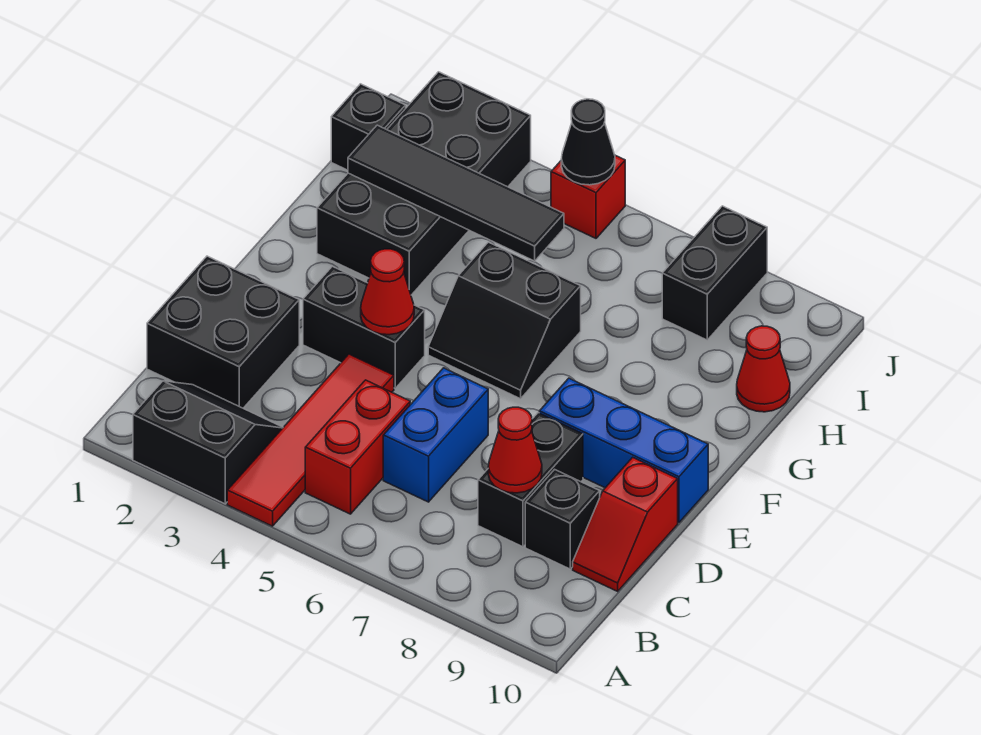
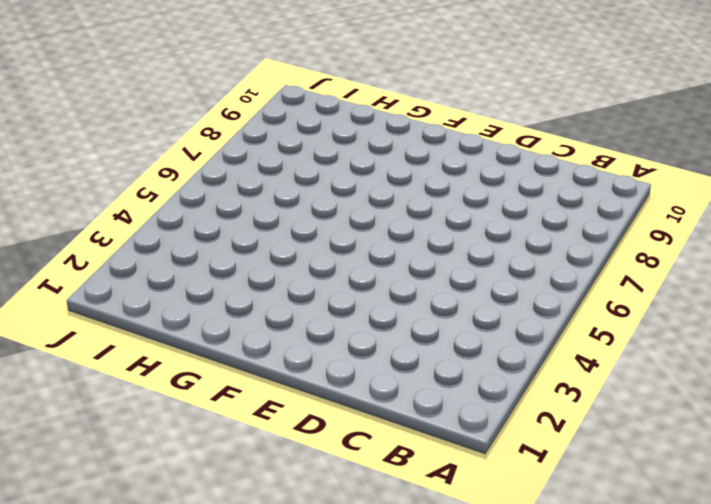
none -> black slope A2:B3 level 1 top A
none -> red tile A4:D4 level 1
none -> red brick B5:C5 level 1

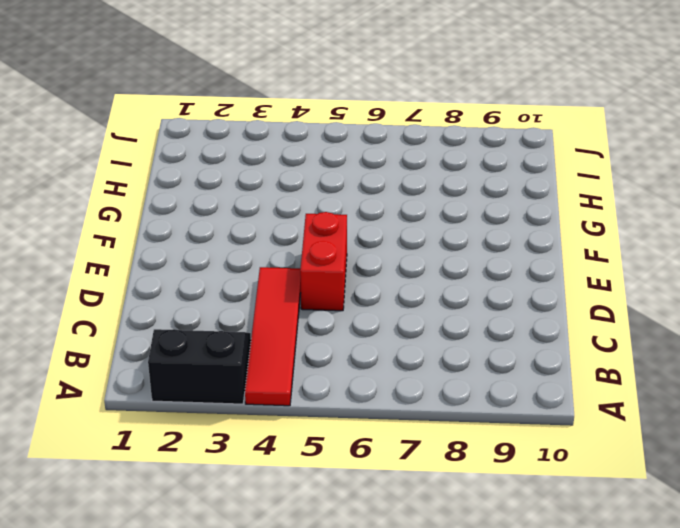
red brick D5:E5 level 1 -> red brick B5:C5 level 1
none -> black brick C1:D2 level 1
none -> blue brick C6:D6 level 1
none -> black brick C8:D8 level 1

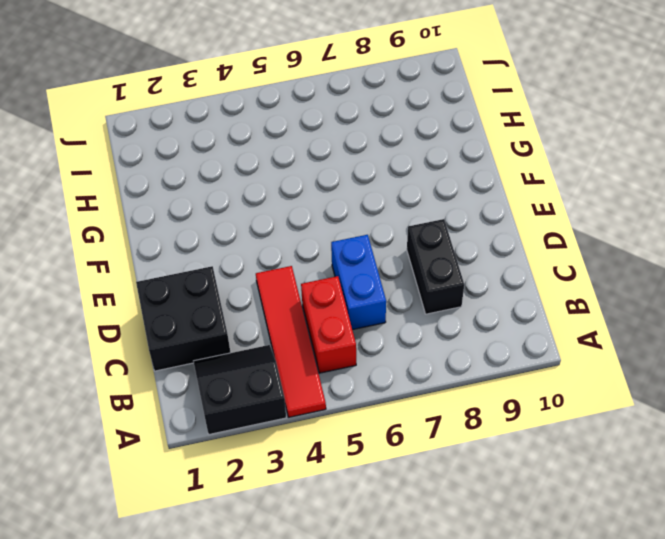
none -> black brick C9 level 1
none -> red slope C10:D10 level 1 top D
none -> black brick E3:E4 level 1

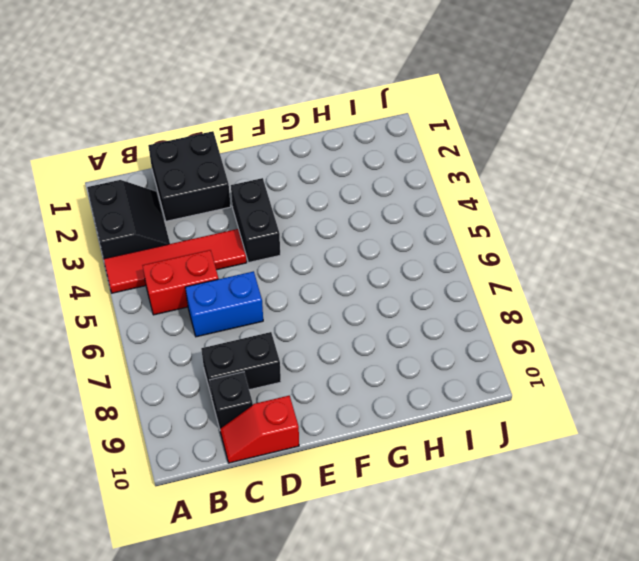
none -> blue brick E8:E10 level 1
none -> black slope F5:G6 level 1 top G
none -> black brick G2:J3 level 1

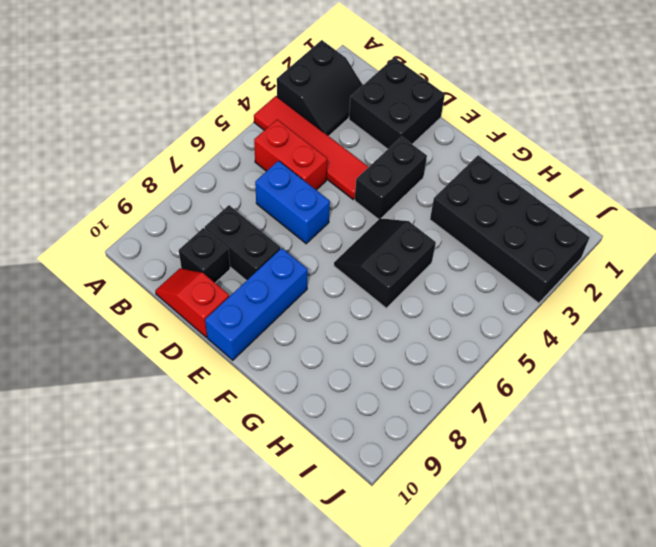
none -> red cone H10 level 1
none -> black brick I1 level 1
none -> black brick I8:J8 level 1

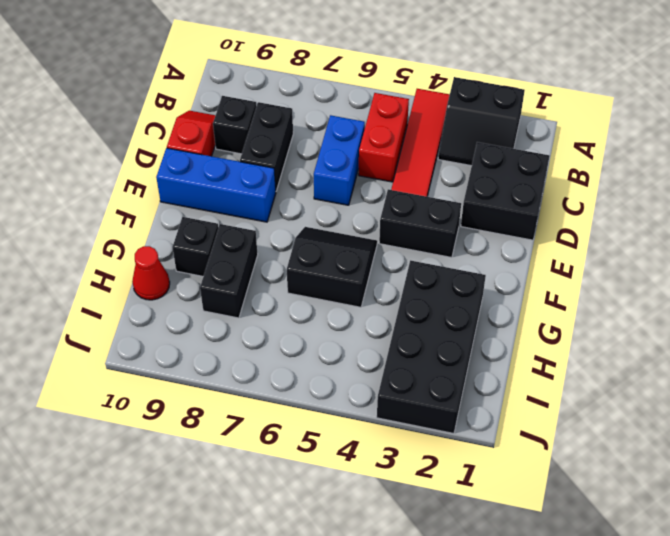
black brick G8:H8 level 1 -> black brick I8:J8 level 1
black brick G9 level 1 -> black brick I1 level 1
none -> red brick J5 level 1
none -> red cone C8 level 2
none -> red cone E4 level 2

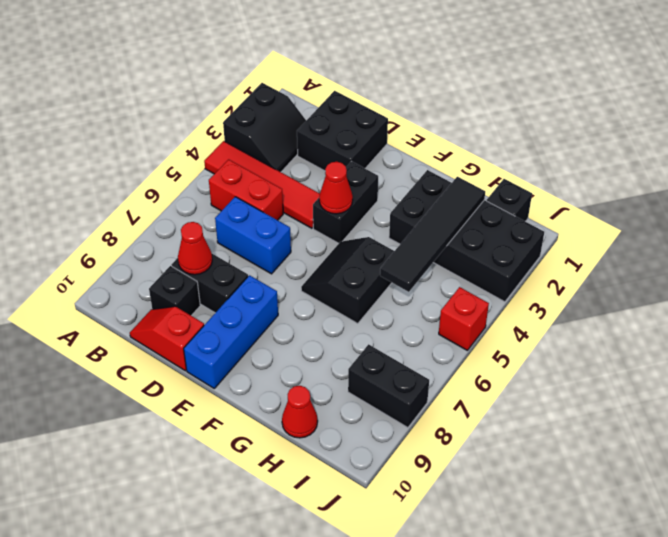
none -> black cone J5 level 2

